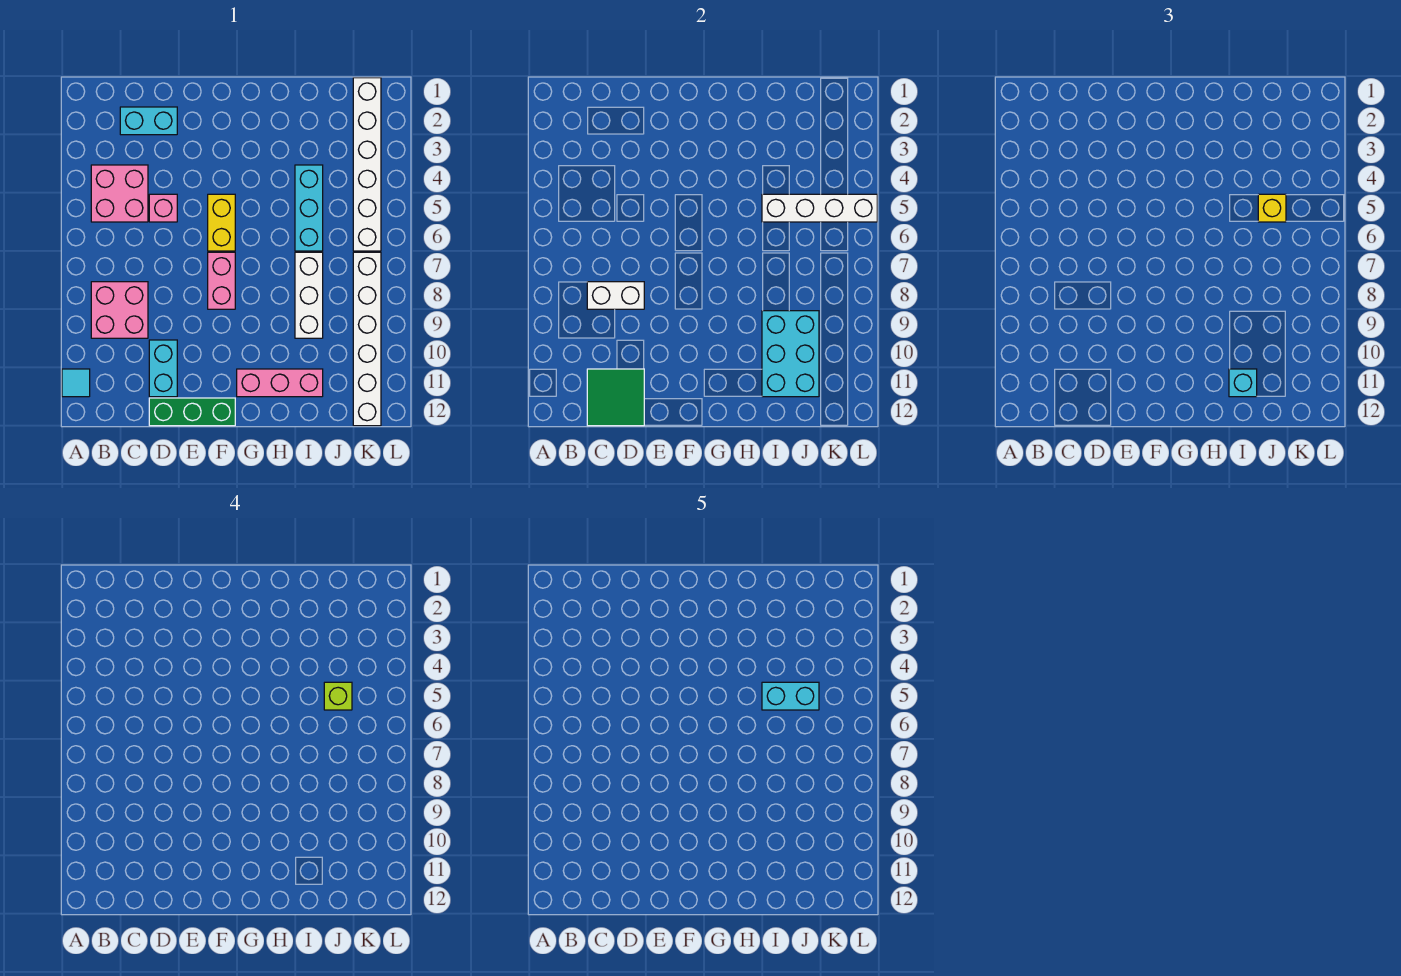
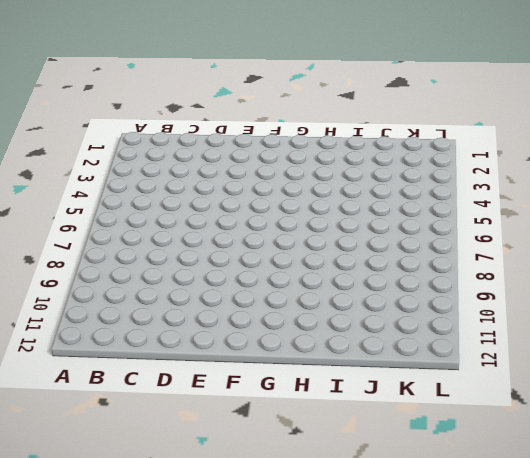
none -> cyan tile A11 level 1
none -> pink brick B4:C5 level 1
none -> pink brick B8:C9 level 1

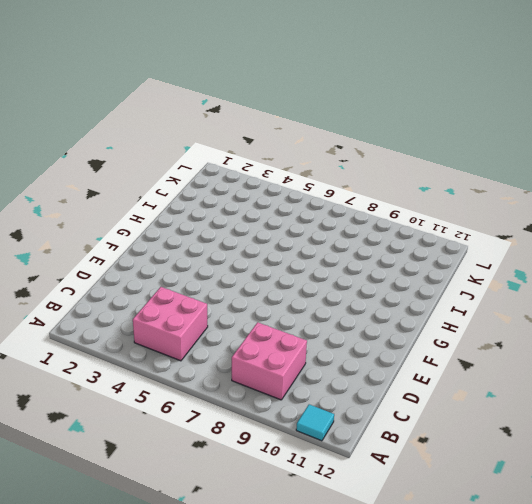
none -> cyan brick C2:D2 level 1
none -> pink brick D5 level 1
none -> cyan brick D10:D11 level 1

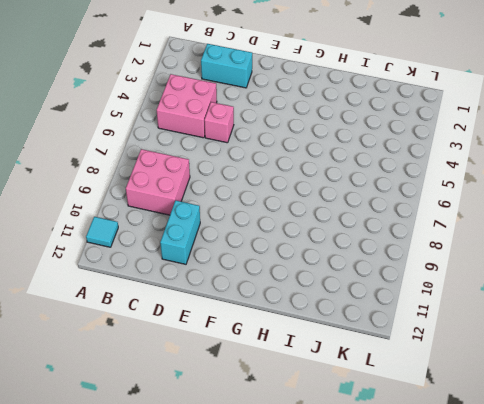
none -> green brick D12:F12 level 1
none -> yellow brick F5:F6 level 1
none -> pink brick F7:F8 level 1

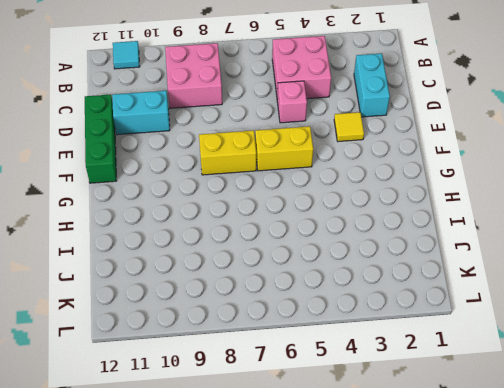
yellow tile E3 level 1 -> none
yellow brick F7:F8 level 1 -> pink brick F7:F8 level 1
none -> pink brick G11:I11 level 1
none -> cyan brick I4:I6 level 1
none -> white brick I7:I9 level 1

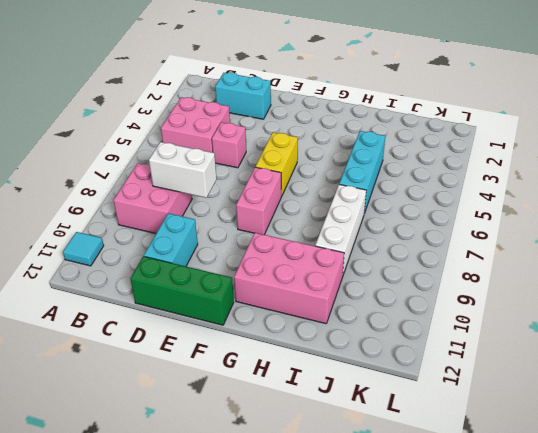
pink brick G10:I11 level 1 -> pink brick G11:I11 level 1
none -> white brick K1:K6 level 1
none -> white brick K7:K12 level 1
none -> green tile C11:D12 level 2

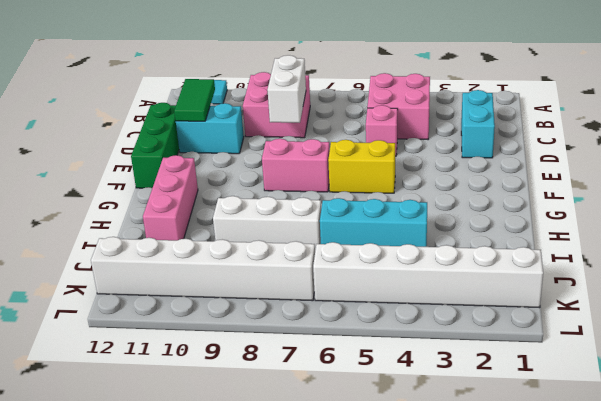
green tile C11:D11 level 2 -> green tile C11:D12 level 2
none -> white brick I5:L5 level 2
none -> cyan brick I9:J11 level 2
none -> cyan brick I11 level 3

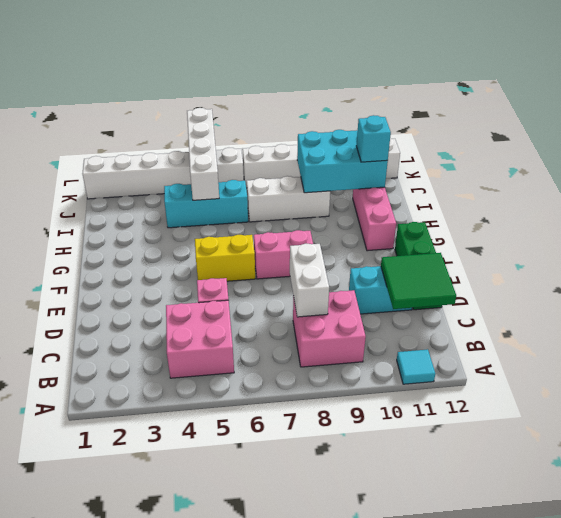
none -> cyan brick C2:D2 level 1
none -> yellow brick J5 level 3
none -> lime brick J5 level 4

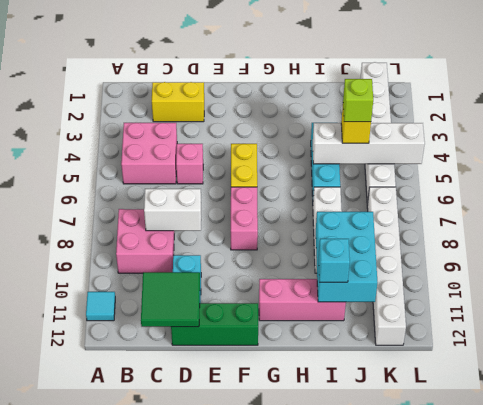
yellow brick C2:D2 level 1 -> cyan brick C2:D2 level 1
none -> cyan brick I5:J5 level 5

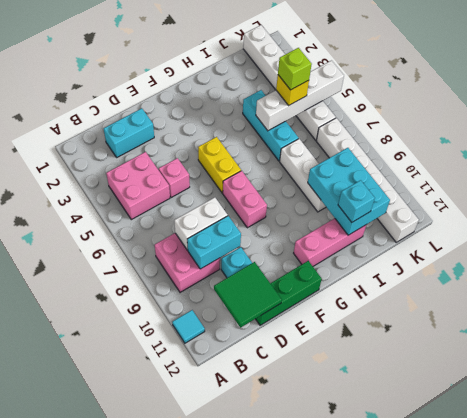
cyan brick C9:D9 level 2 -> cyan brick I5:J5 level 5

